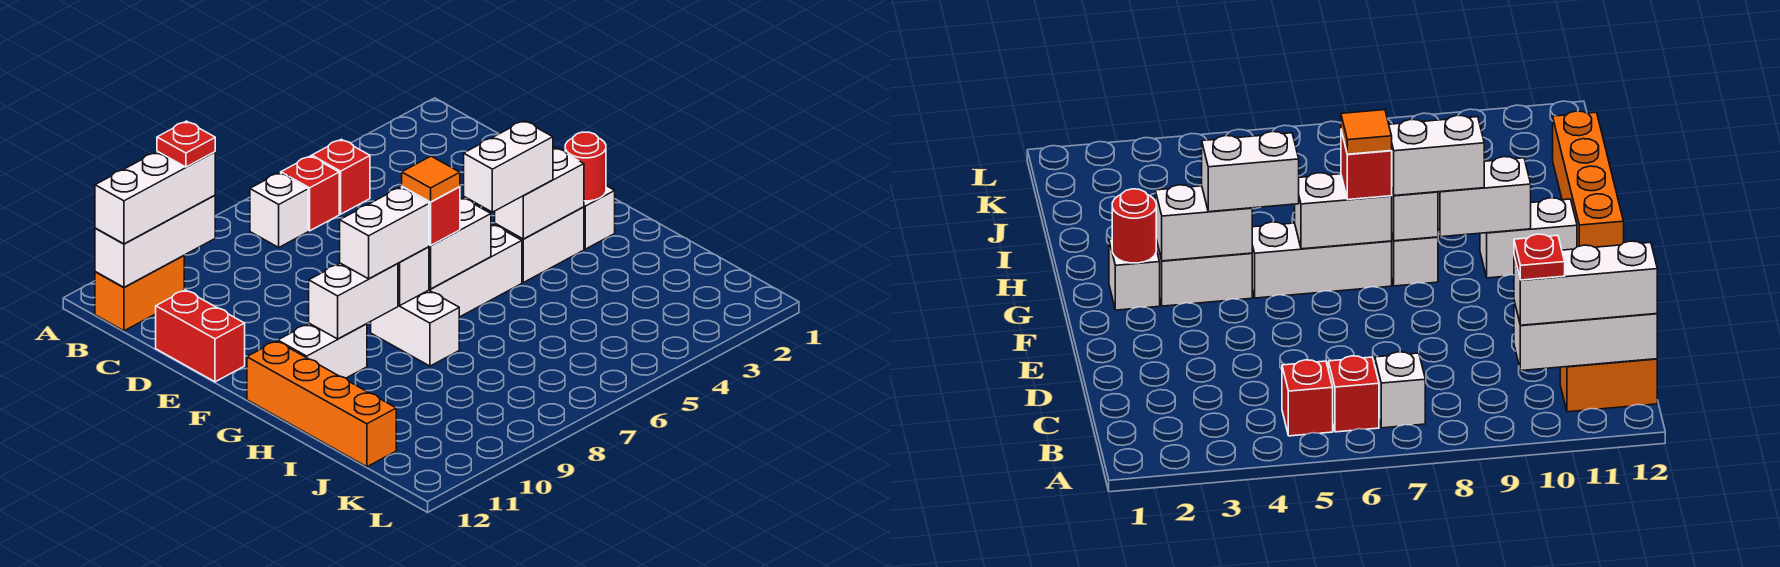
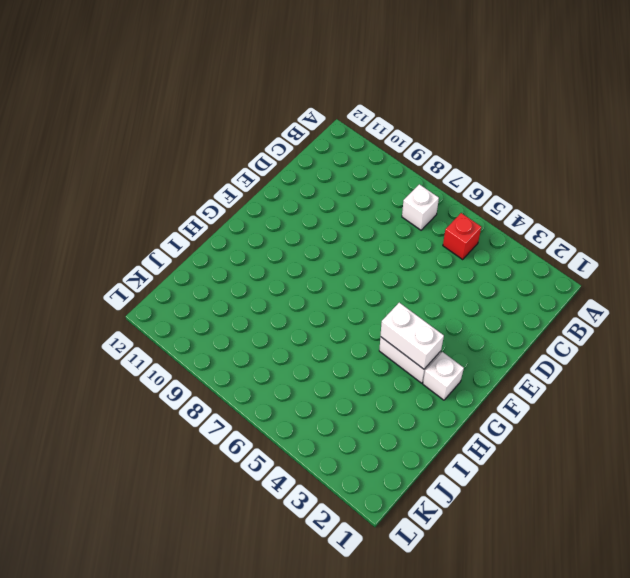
none -> red brick B6 level 1
none -> orange brick B11:B12 level 1
none -> red brick D12:E12 level 1

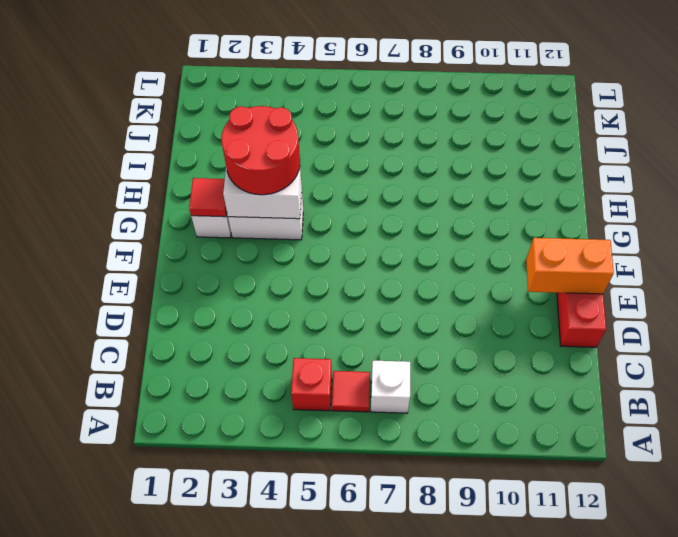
red tile B6 level 1 -> red brick B6 level 1
orange brick E11:E12 level 2 -> orange brick B11:B12 level 1
red tile G2 level 2 -> red round brick G2 level 2
red round brick G3:H4 level 3 -> white brick G4:G5 level 3
none -> white brick G5:G7 level 1
none -> white brick G8:H8 level 1
none -> white brick G10:G11 level 1

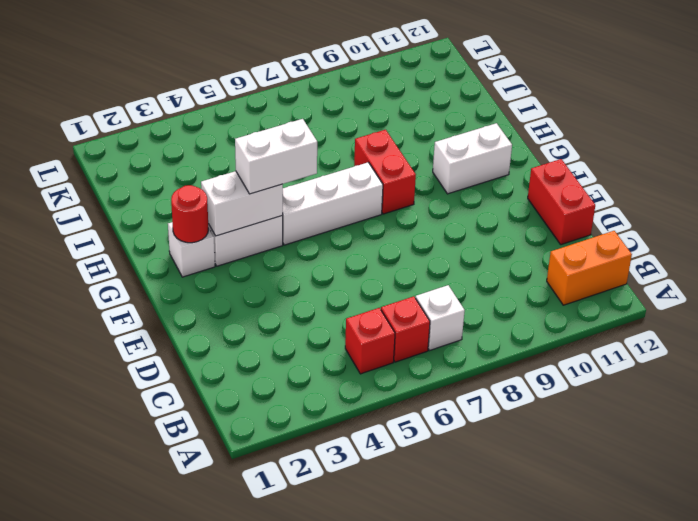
red brick G8:H8 level 1 -> white brick G8:H8 level 1
none -> orange brick G12:J12 level 1
none -> white brick B10:B12 level 2
none -> white brick G6:G7 level 2

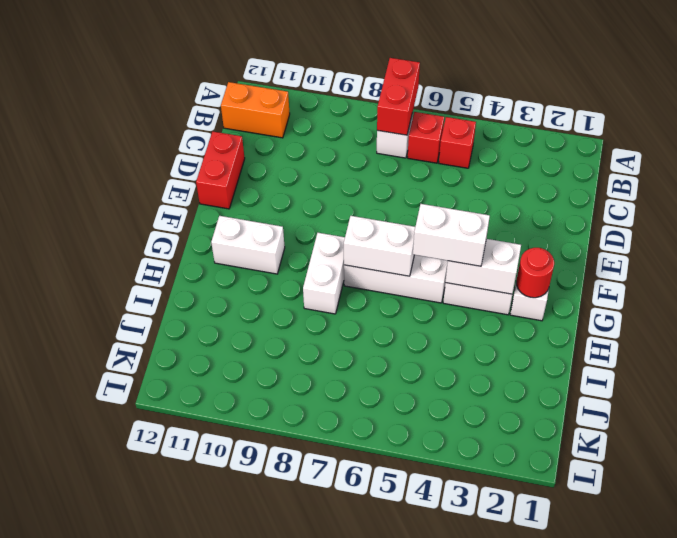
red brick A7:B7 level 2 -> none
none -> orange brick G12:J12 level 1
none -> white brick B10:B12 level 2
none -> white brick G8 level 2

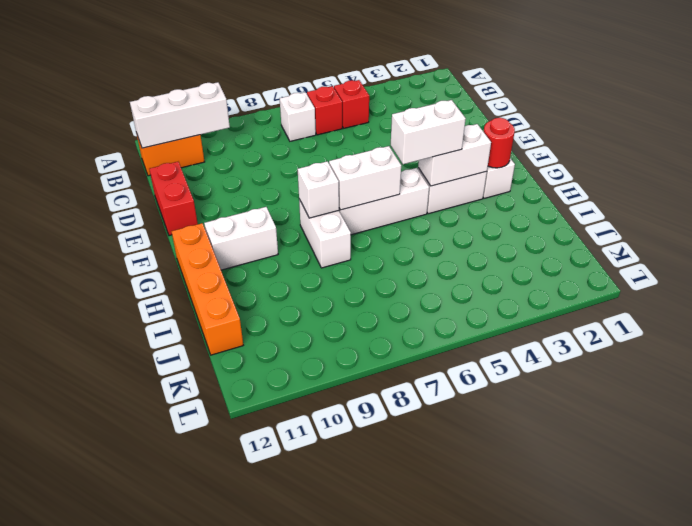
none -> white brick G9:G10 level 2
none -> white brick B10:B12 level 3
none -> red brick G7 level 3

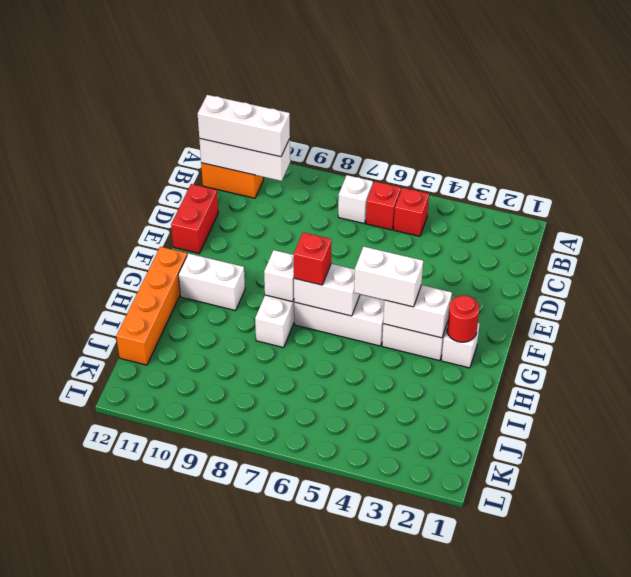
none -> white brick G9:G10 level 2
none -> white brick G8:G9 level 3
none -> red plate B10 level 4

